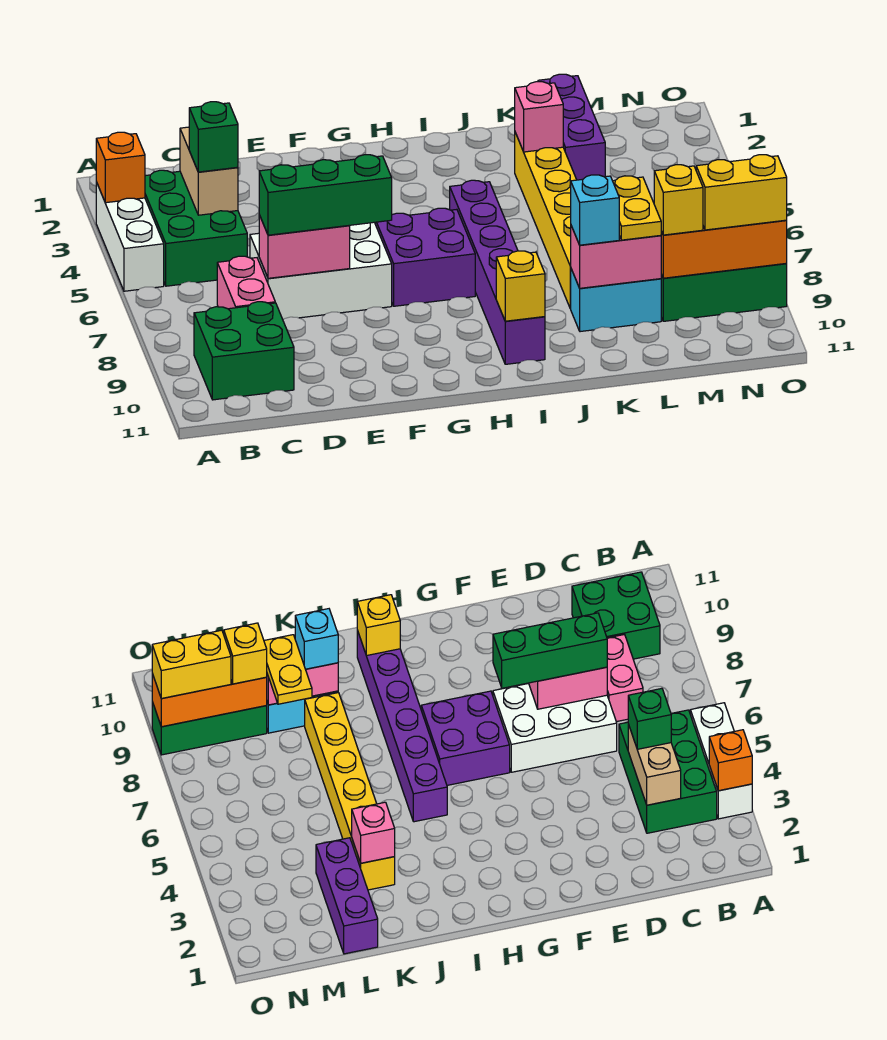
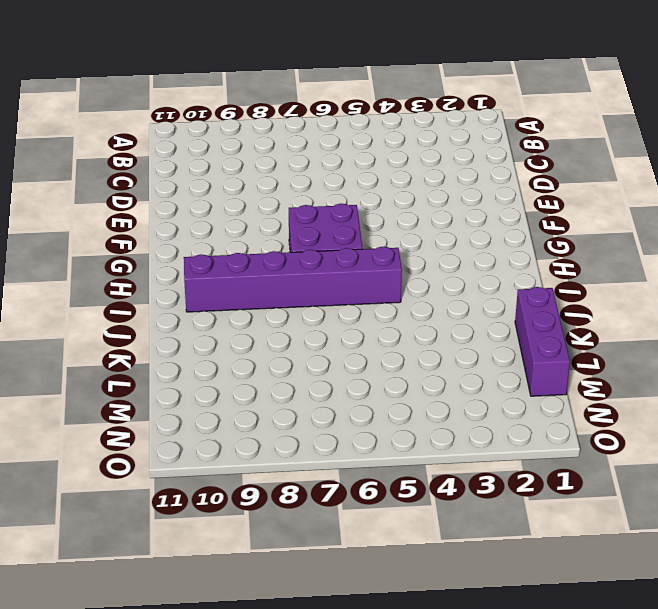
purple brick K1:M1 level 1 -> purple brick L1:L3 level 1
none -> white brick A3:A5 level 1
none -> green brick B3:C5 level 1
none -> green brick B9:C10 level 1

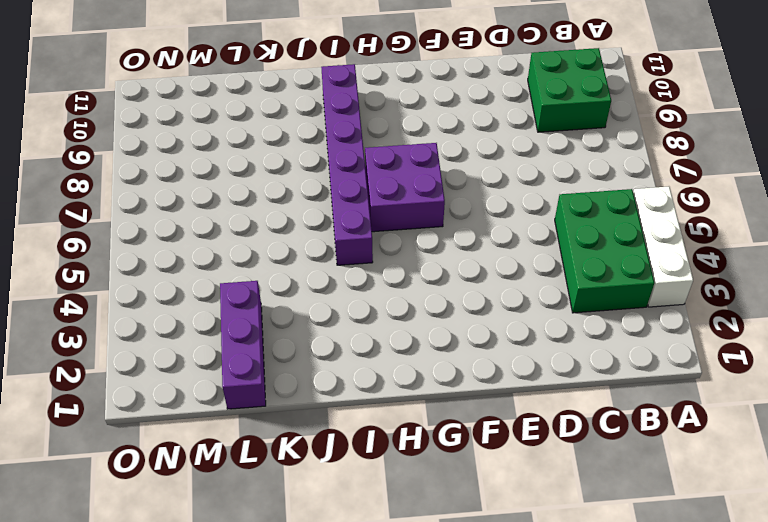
none -> pink brick C7:C8 level 1
none -> white brick D6:F7 level 1
none -> yellow brick K3:K8 level 1

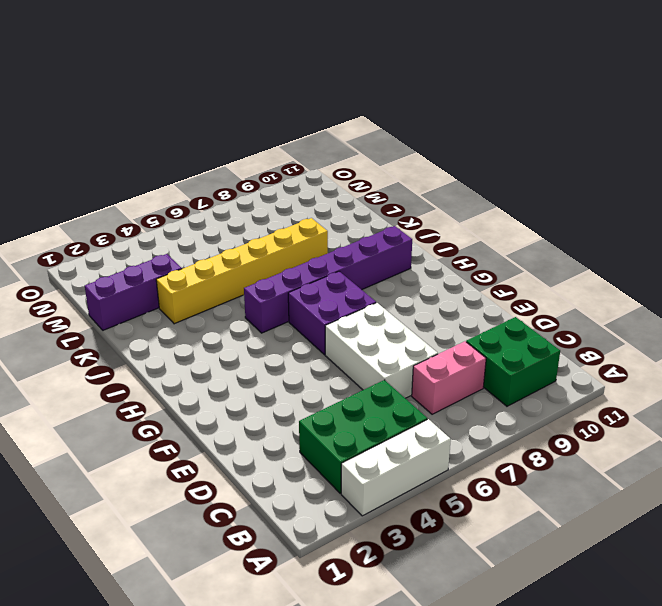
none -> cyan brick K9:L9 level 1
none -> green brick M9:O9 level 1
none -> orange brick A3 level 2

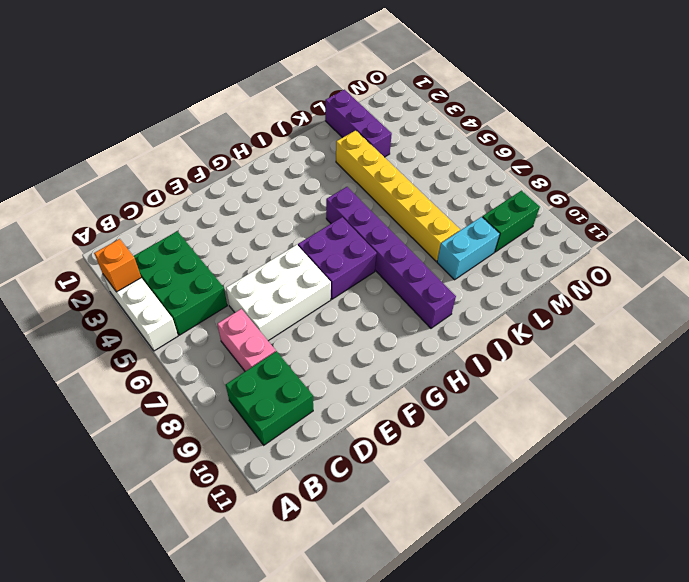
green brick M9:N9 level 1 -> green brick M9:O9 level 1
none -> tan brick C3:C4 level 2
none -> pink brick D7:E7 level 2
none -> yellow brick I10 level 2

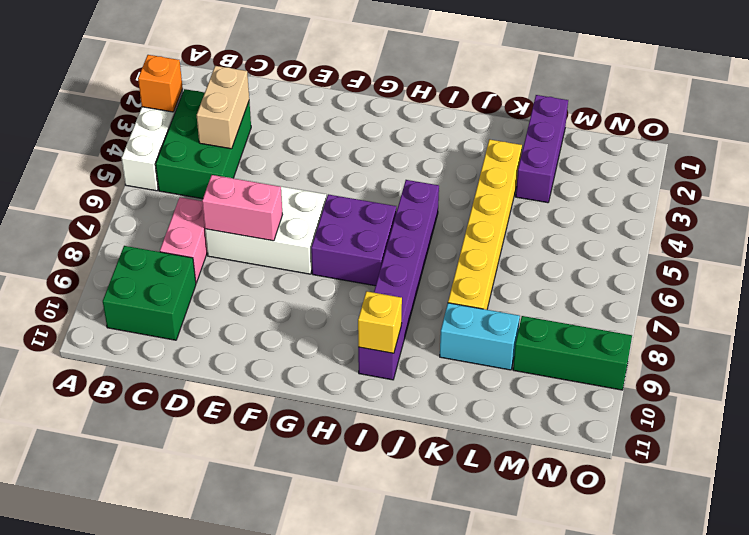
none -> pink brick K3 level 2
none -> pink brick K9:L9 level 2
none -> orange brick M9:O9 level 2

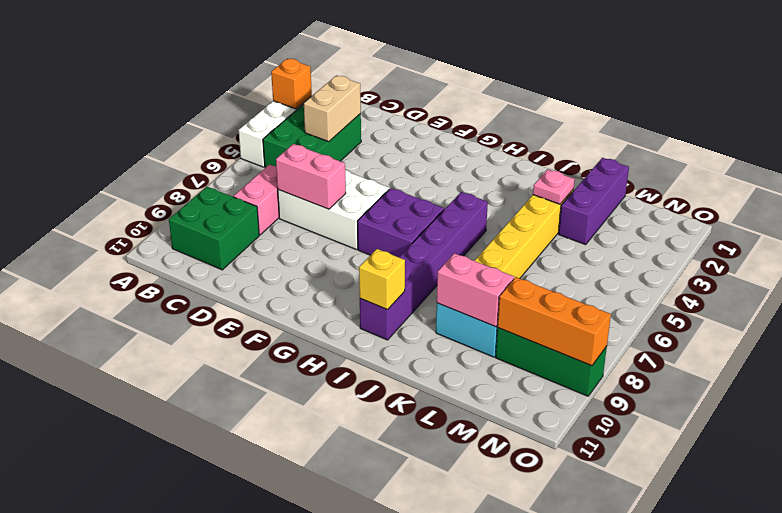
pink plate K3 level 2 -> pink brick K3 level 2
none -> green brick C4 level 3
none -> green brick D7:F7 level 3
none -> cyan brick K9 level 3

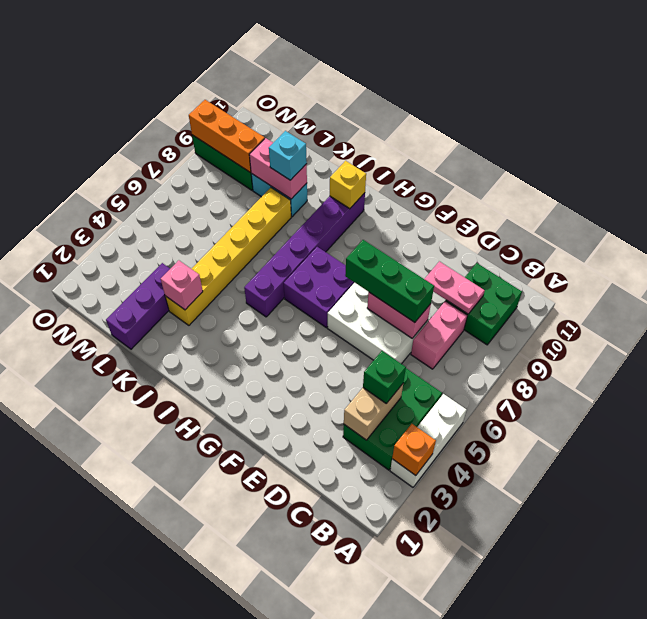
pink plate C9:D9 level 2 -> none
none -> yellow plate L8:L9 level 3
none -> yellow brick M9 level 3
none -> yellow brick N9:O9 level 3

